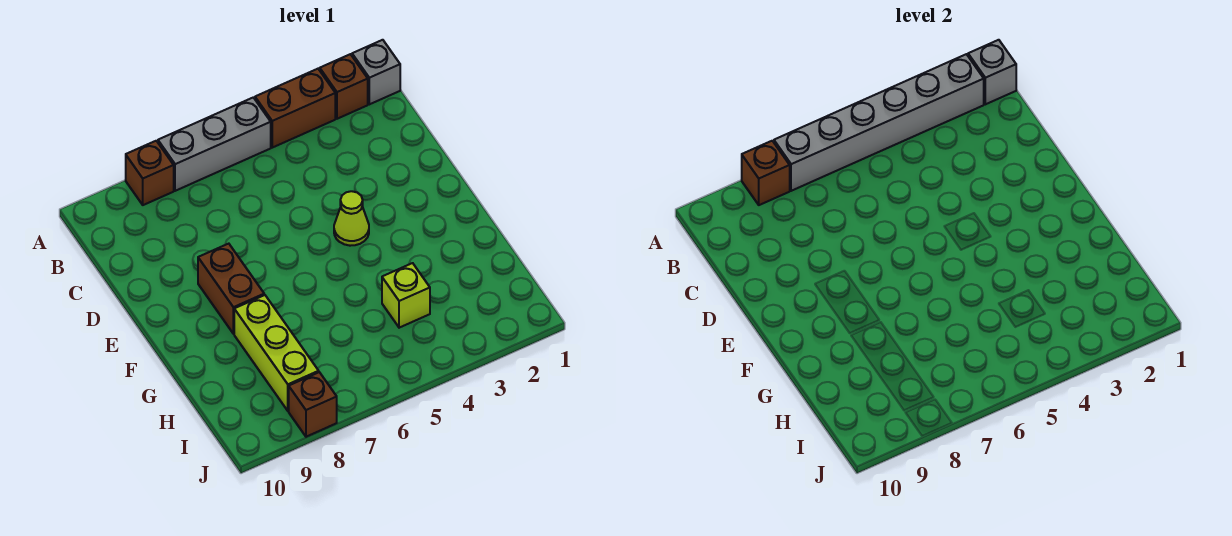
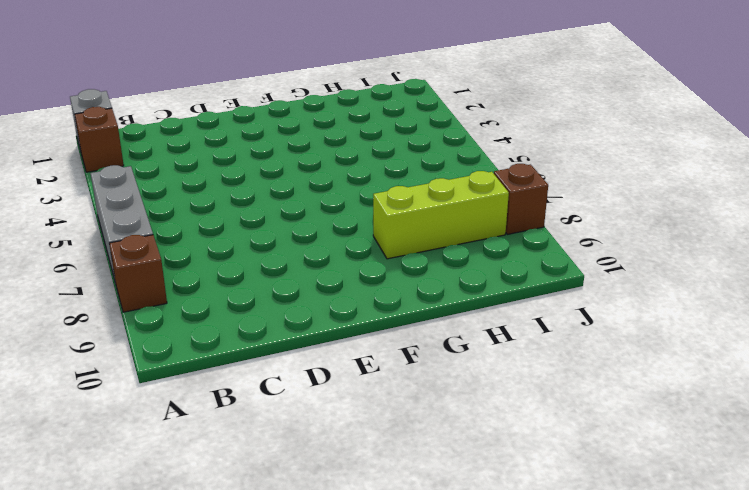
none -> brown brick A3:A4 level 1
none -> lime cone E4 level 1
none -> brown brick E8:F8 level 1

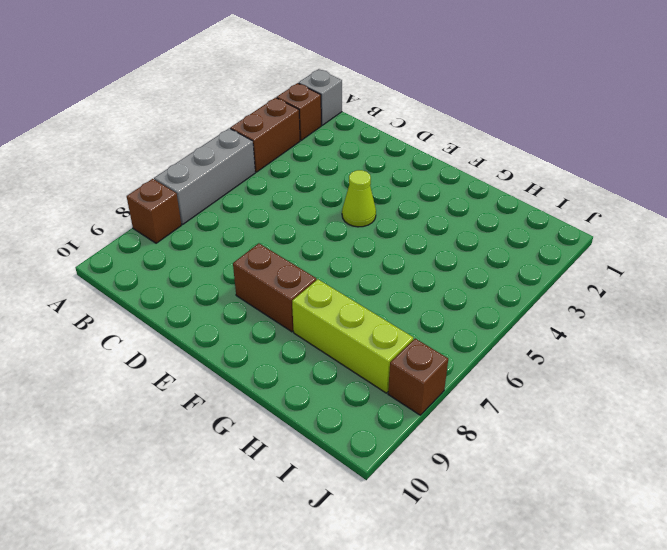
none -> lime brick H4 level 1
none -> grey brick A1 level 2
none -> grey brick A2:A7 level 2

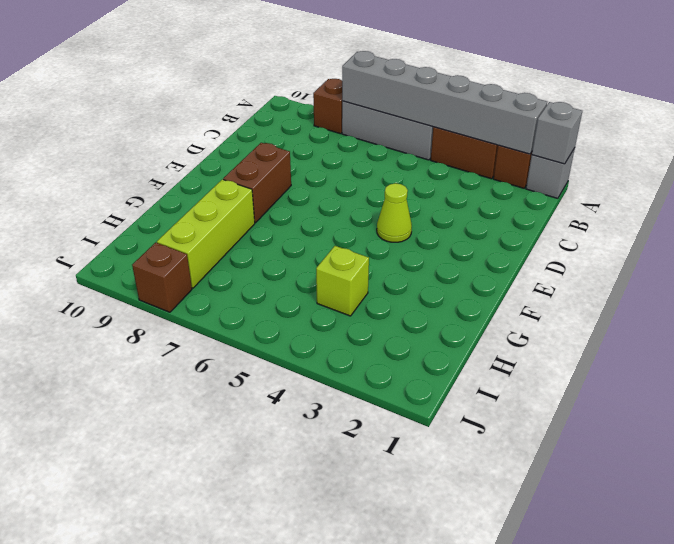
none -> brown brick A8 level 2

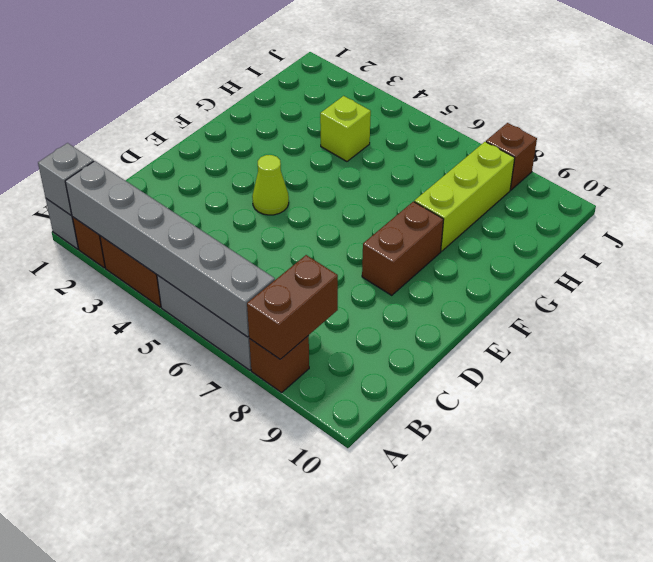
brown brick A8:B8 level 2 -> brown brick A8 level 2

